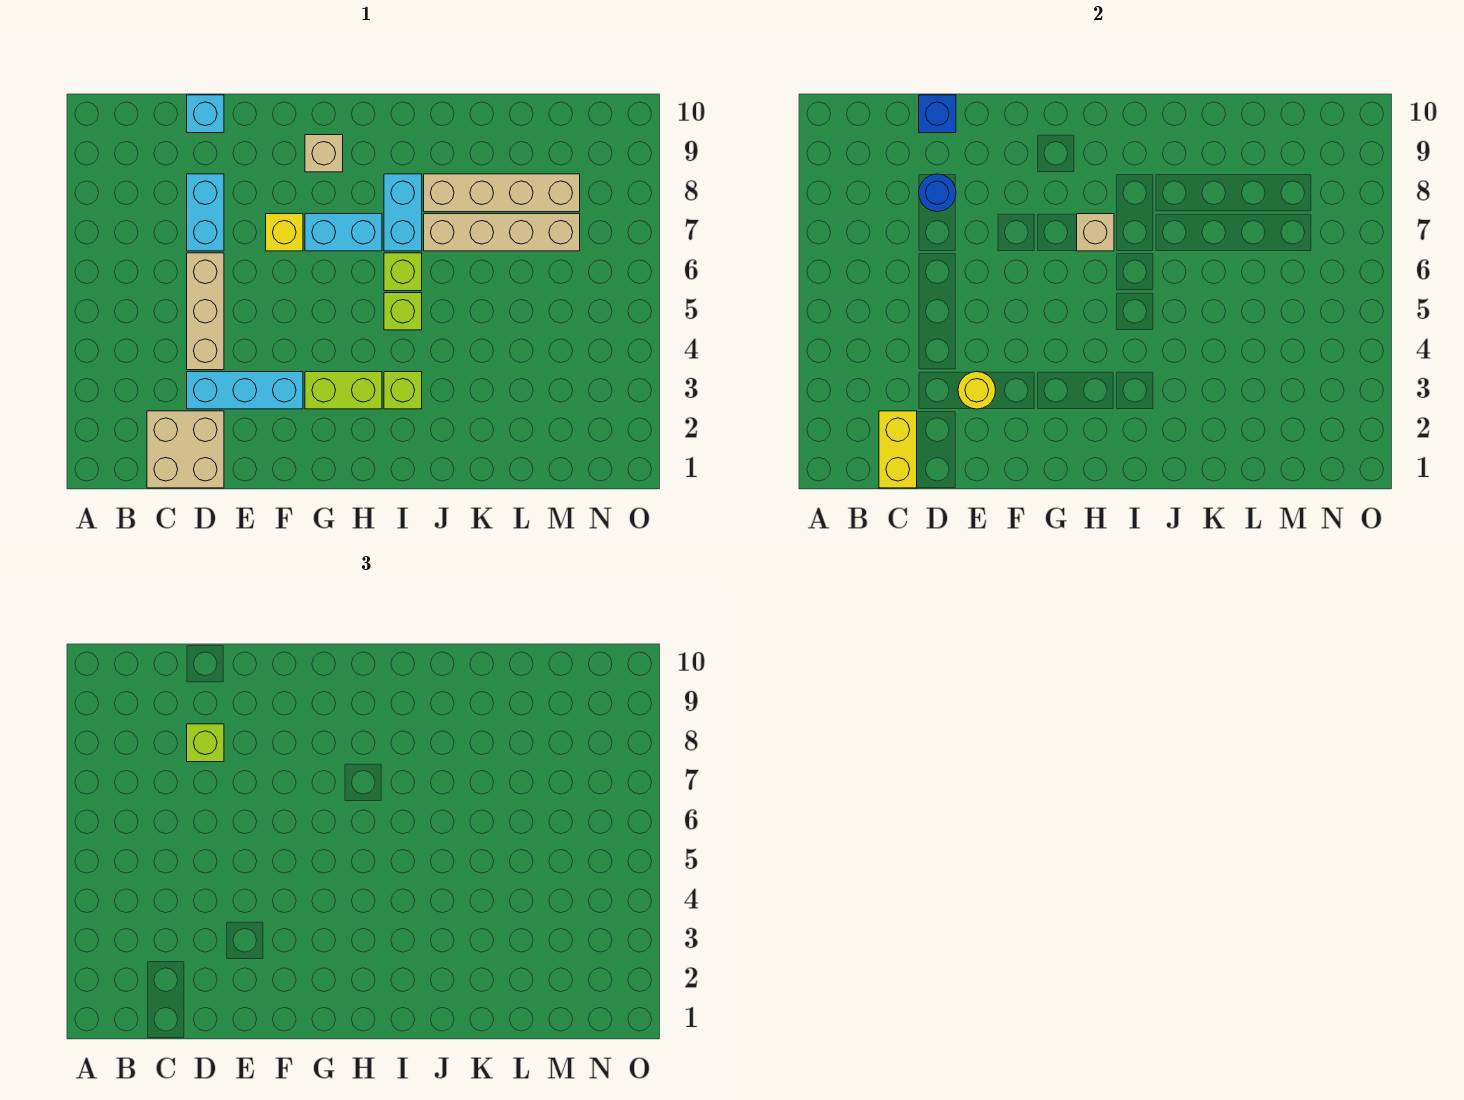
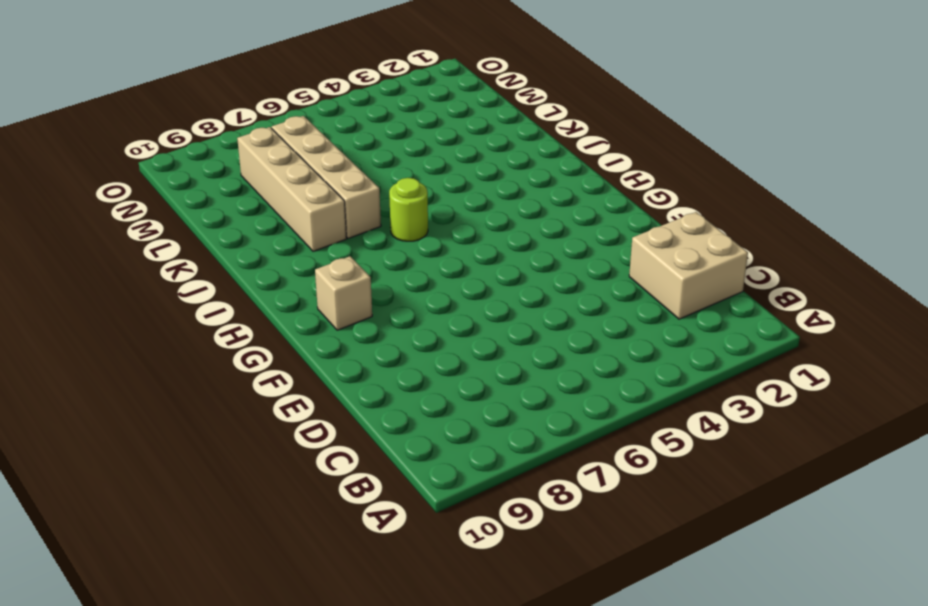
lime round brick I6 level 1 -> lime brick I6 level 1
none -> cyan brick D3:F3 level 1
none -> tan brick D4:D6 level 1
none -> cyan brick D7:D8 level 1

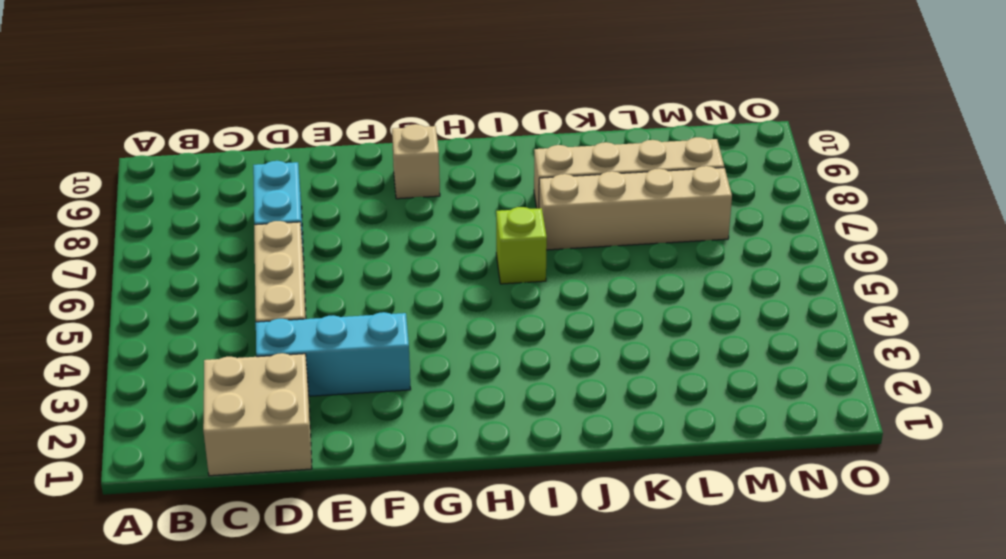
none -> cyan brick D10 level 1
none -> yellow brick F7 level 1
none -> lime brick G3:H3 level 1

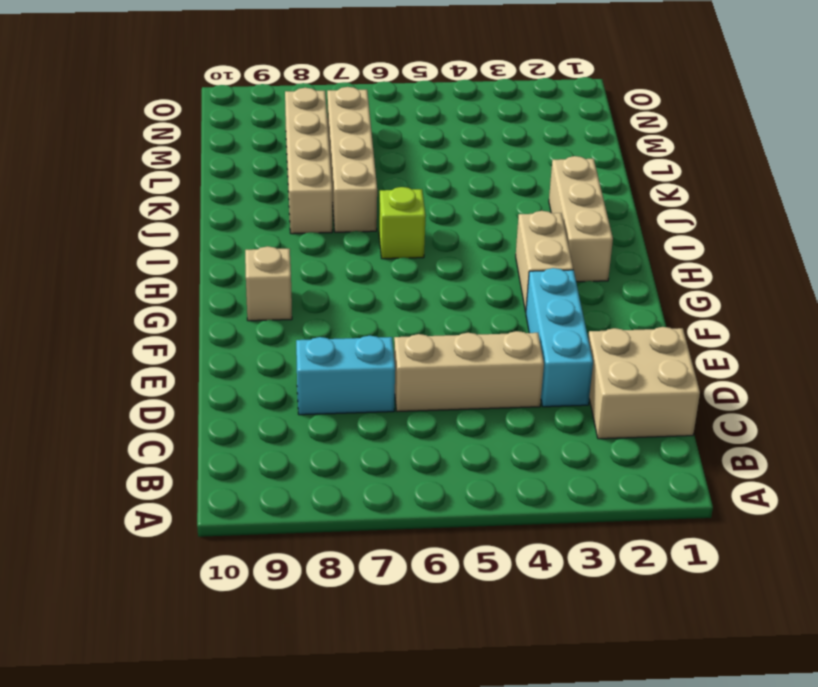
tan brick G3:H3 level 1 -> lime brick G3:H3 level 1
tan brick H2:J2 level 1 -> none
none -> cyan brick D10 level 1
none -> yellow brick F7 level 1
none -> cyan brick G7:H7 level 1

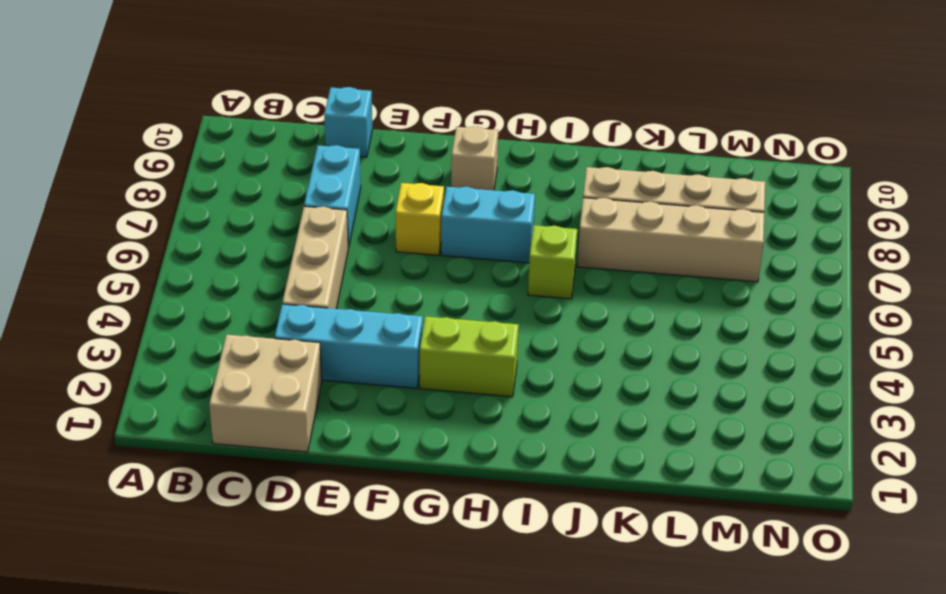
none -> lime brick I3 level 1
none -> lime brick I5 level 1
none -> cyan brick I7:I8 level 1

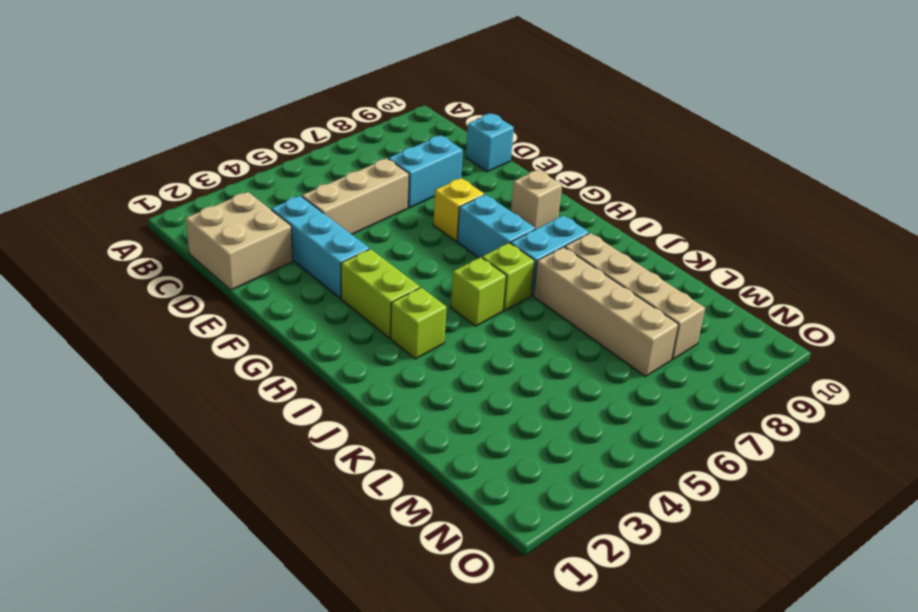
none -> yellow brick C1:C2 level 2
none -> blue round brick D8 level 2
none -> blue brick D10 level 2

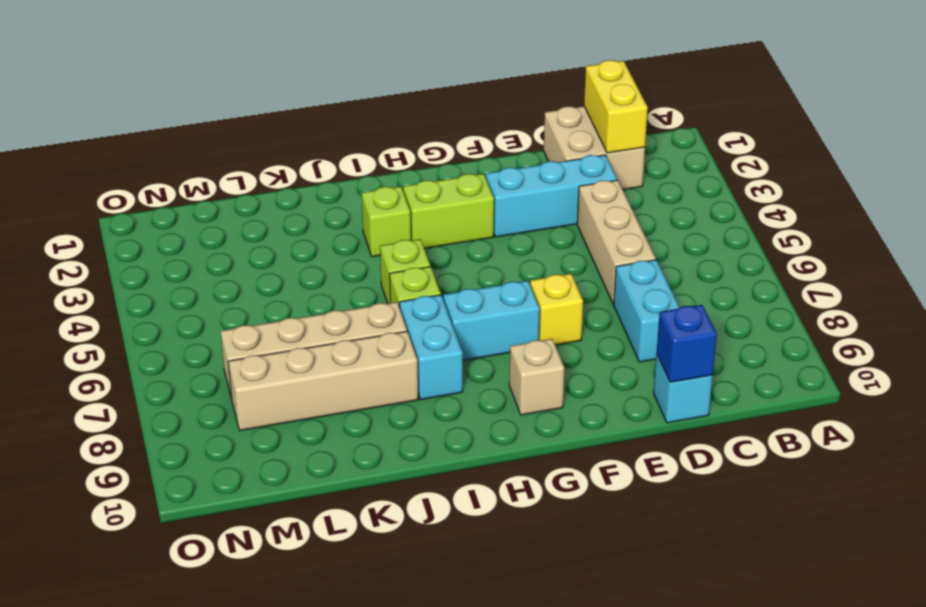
none -> blue round brick D8 level 2
none -> yellow round brick E3 level 2
none -> tan brick H7 level 2

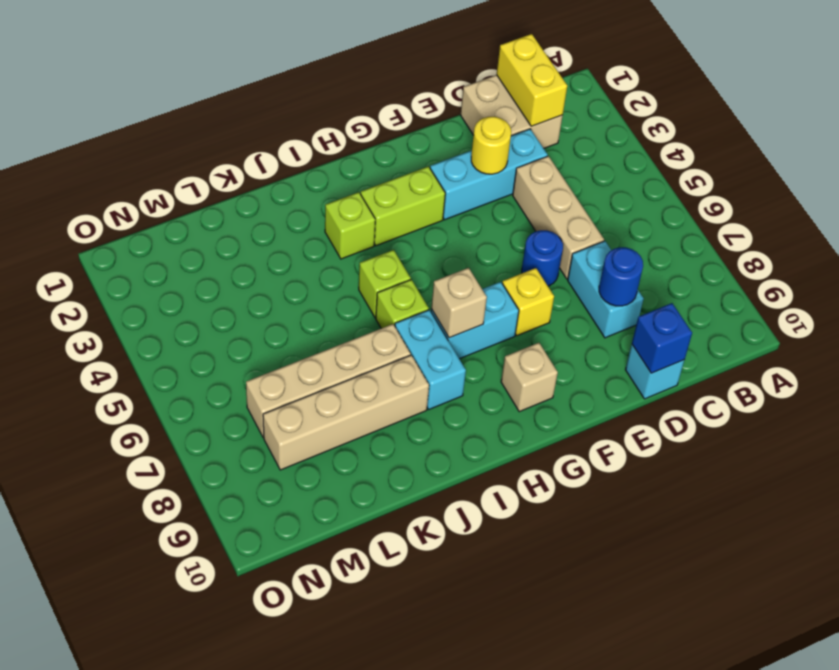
blue round brick E6 level 1 -> none
none -> lime brick D8 level 3

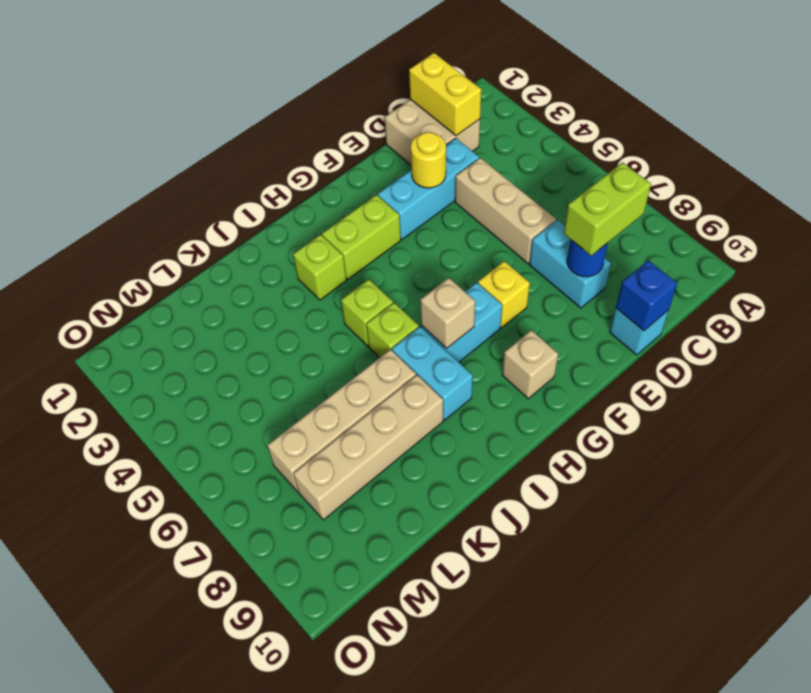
lime brick C8:D8 level 3 -> lime brick D8 level 3

